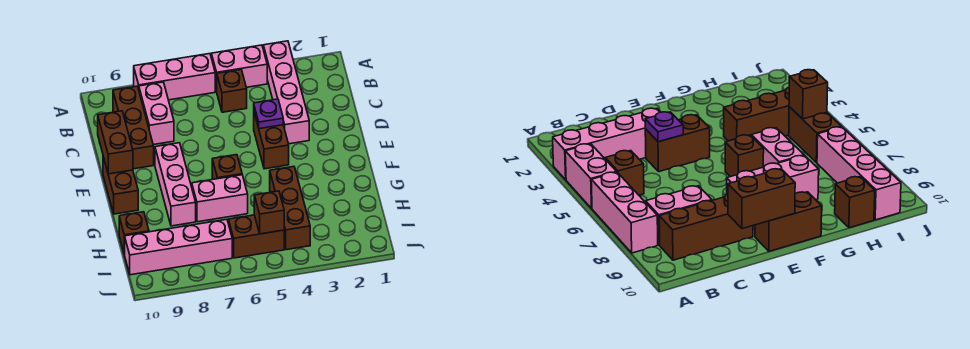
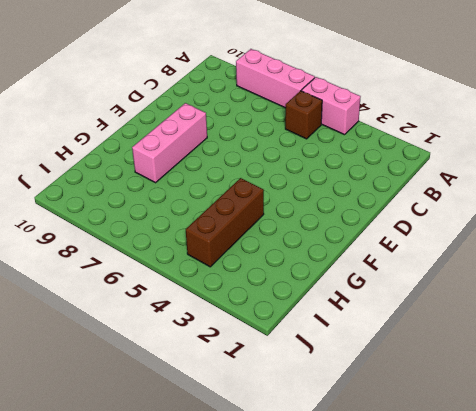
none -> pink brick A3:D3 level 1
none -> pink brick B8:C8 level 1
none -> brown brick B9:D9 level 1

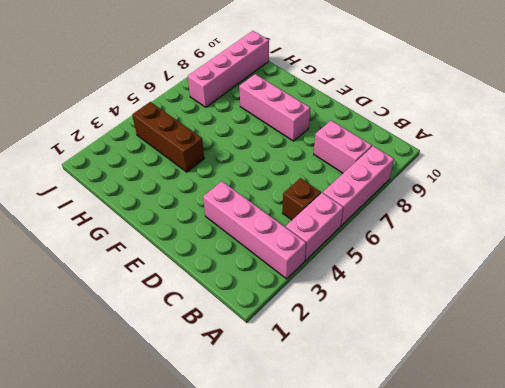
none -> brown brick B9:D9 level 1
none -> brown brick D4:E4 level 1
none -> brown brick E10:F10 level 1

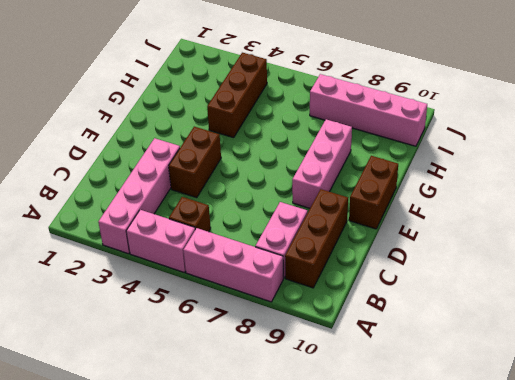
none -> brown brick F6 level 1
none -> pink brick G6:G7 level 1
none -> brown brick H10 level 1

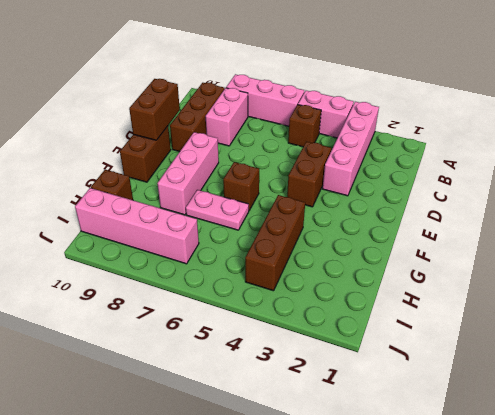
pink plate G6:G7 level 1 -> pink brick G6:G7 level 1
none -> brown brick I5:I6 level 1
none -> purple plate D4 level 2
none -> brown brick I5 level 2

